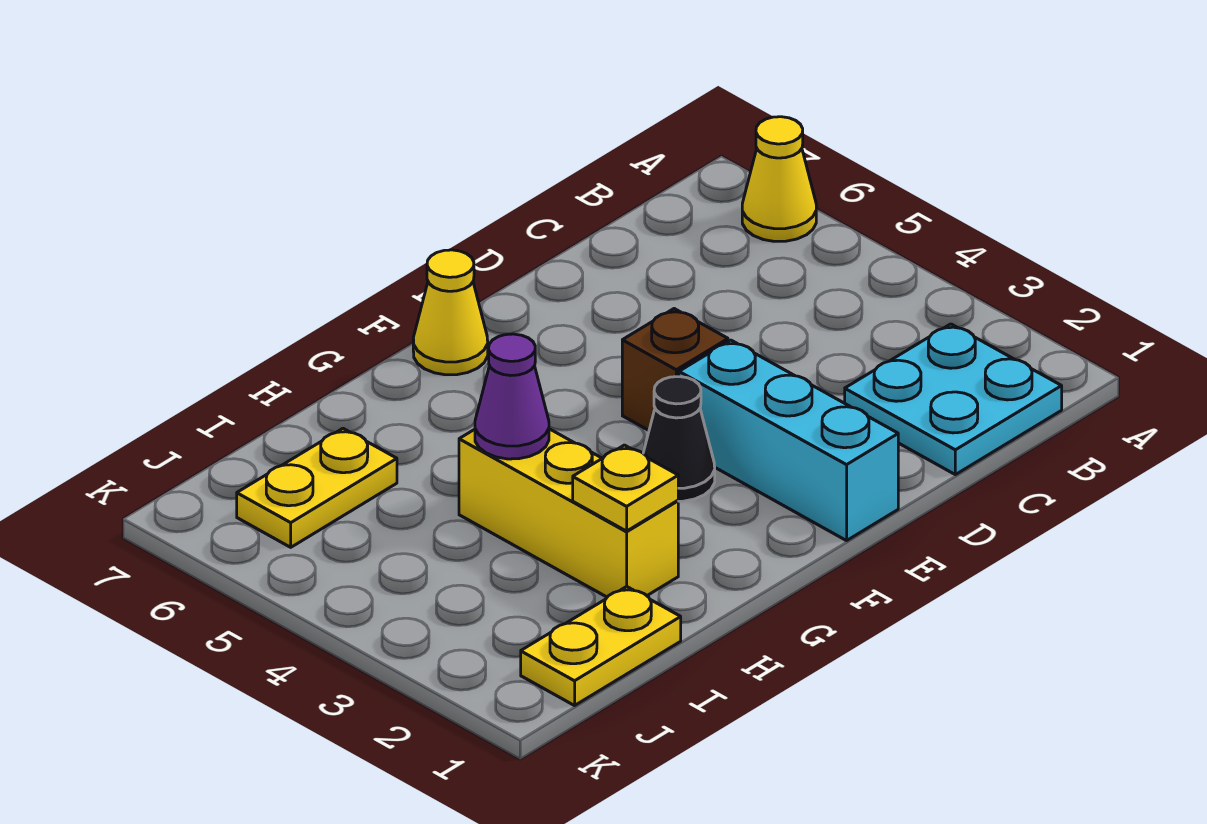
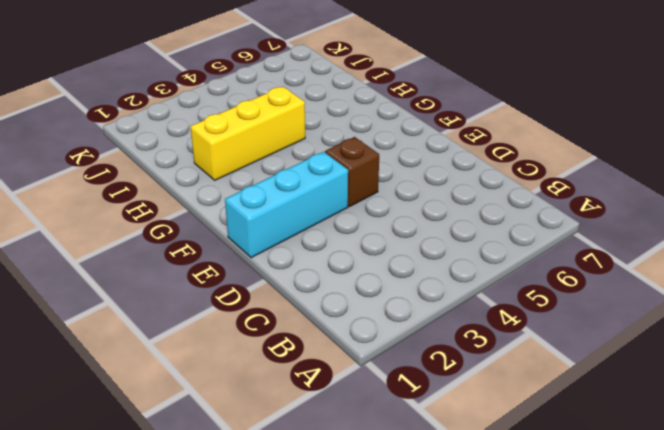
none -> yellow cone A6 level 1
none -> cyan plate B1:C2 level 1

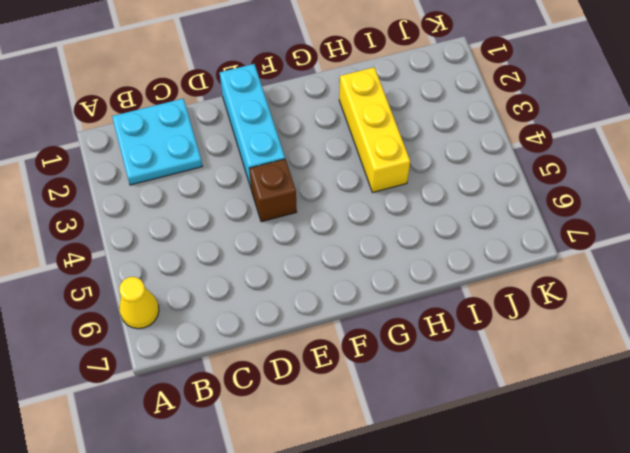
none -> black cone F3 level 1
none -> yellow cone F7 level 1

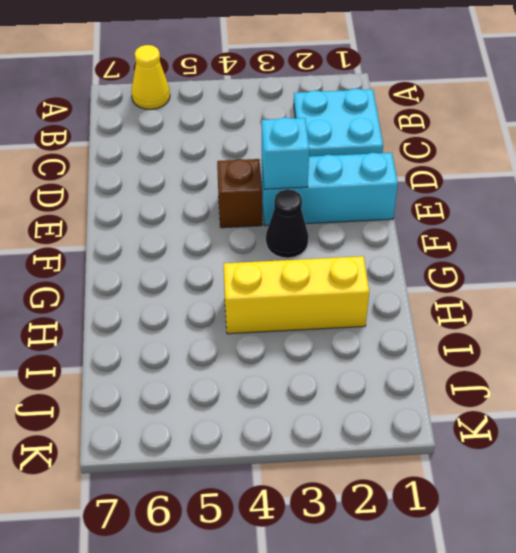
cyan brick E3 level 2 -> none
none -> yellow cone F7 level 1
none -> yellow plate I1:J1 level 1

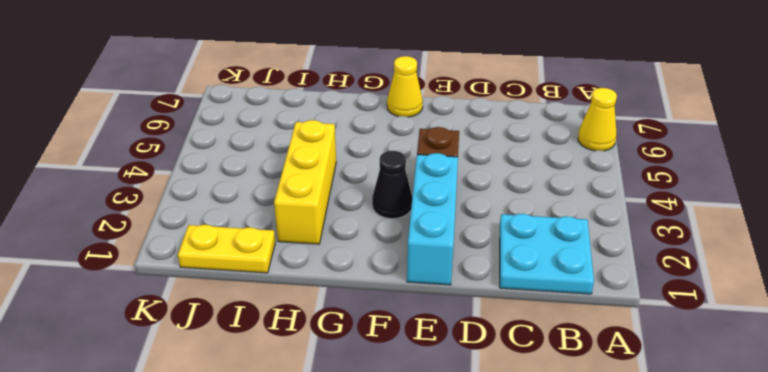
none -> yellow plate I6:J6 level 1
none -> yellow plate H2 level 2

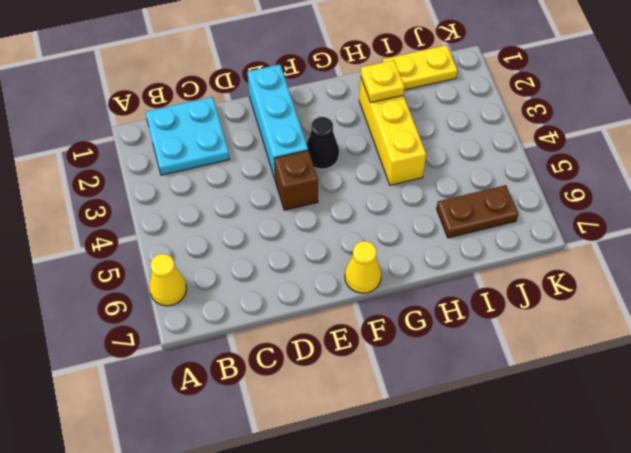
brown plate I6:J6 level 1 -> yellow plate I6:J6 level 1
none -> purple cone H4 level 2

